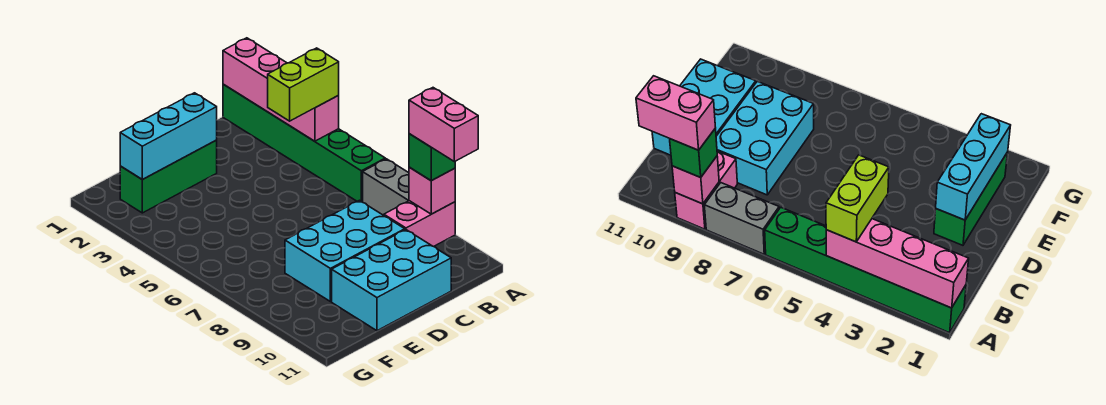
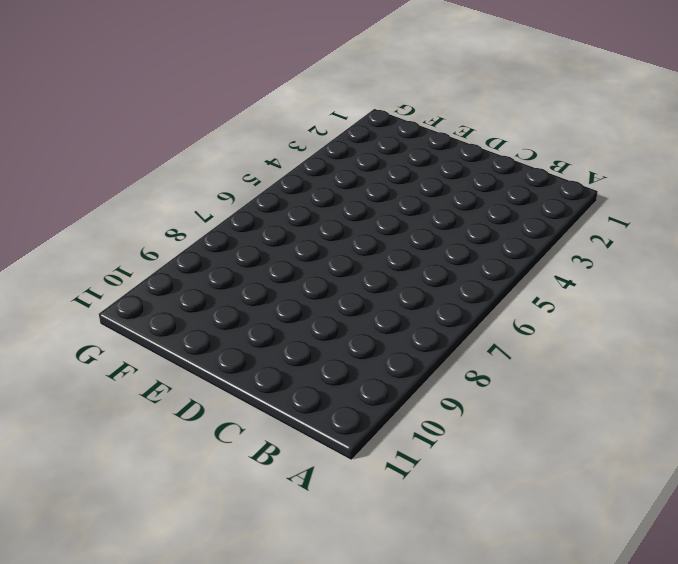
none -> green brick A1:A6 level 1
none -> grey brick A7:A8 level 1
none -> pink brick A9:B9 level 1

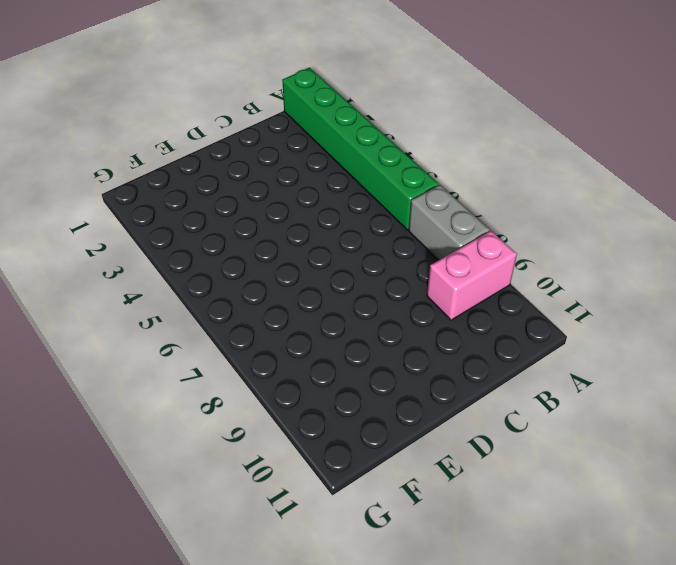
none -> cyan brick C8:E9 level 1
none -> cyan brick C10:E11 level 1
none -> green brick D2:F2 level 1

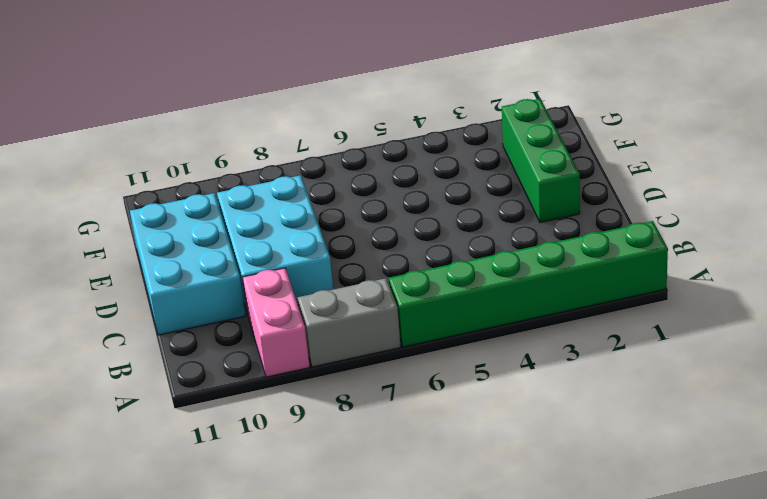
none -> pink brick A1:A4 level 2
none -> pink brick A9 level 2
none -> cyan brick D2:F2 level 2

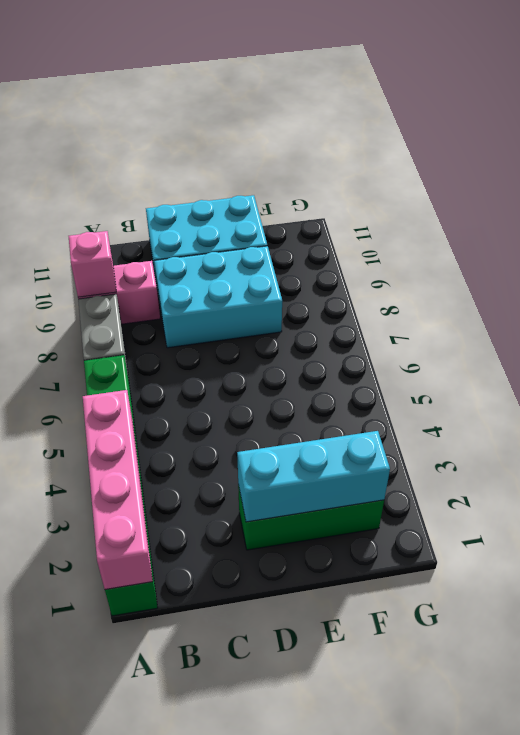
none -> lime brick A4:B4 level 3
none -> green brick A9 level 3
none -> pink brick A9:A10 level 4

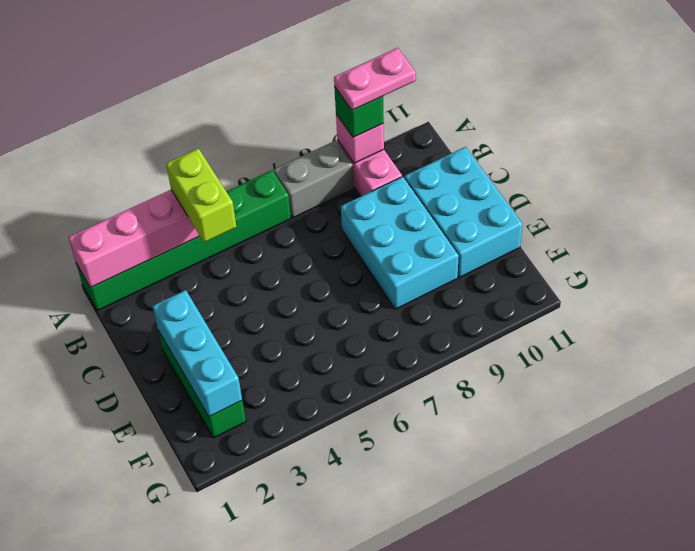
pink plate A9:A10 level 4 -> pink brick A9:A10 level 4

